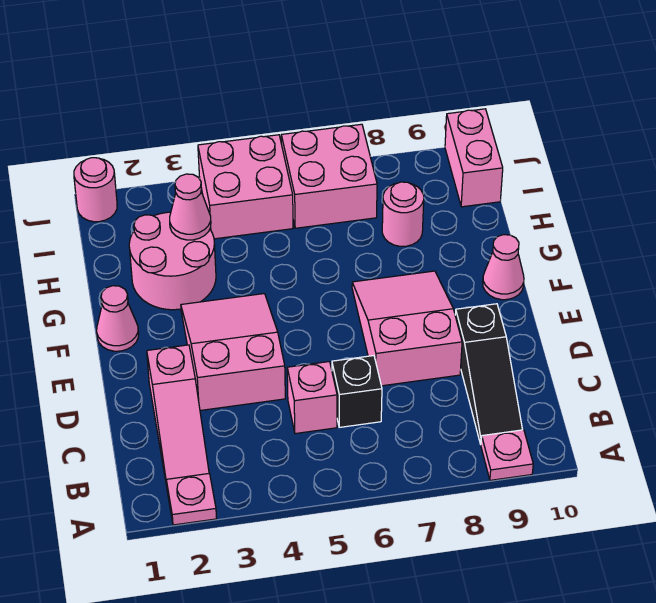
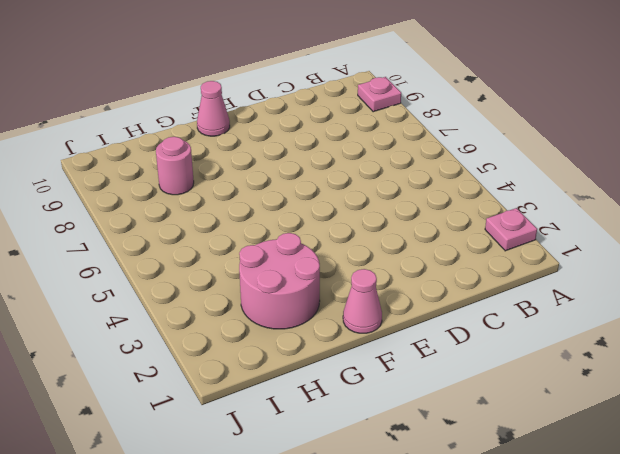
none -> pink slope B2:D2 level 1 top D
none -> black slope B9:D9 level 1 top D
none -> pink brick C5 level 1

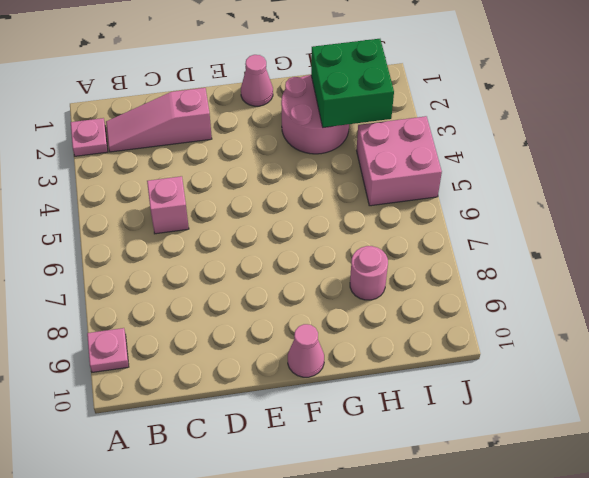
green brick H2:I3 level 2 -> pink cone H3 level 2
none -> black slope B9:D9 level 1 top D
none -> black brick C6 level 1
none -> pink slope D3:F4 level 1 top D

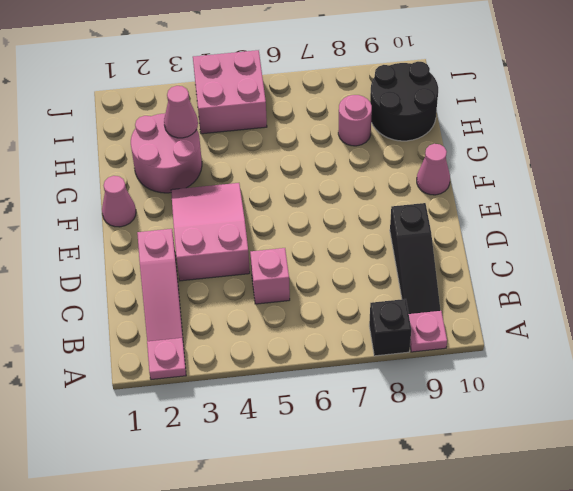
black brick A8 level 1 -> black brick C6 level 1
black round brick H9:I10 level 1 -> pink brick I10:J10 level 1
none -> pink slope D7:F8 level 1 top D
none -> pink brick I6:J7 level 1
none -> pink round brick J1 level 1

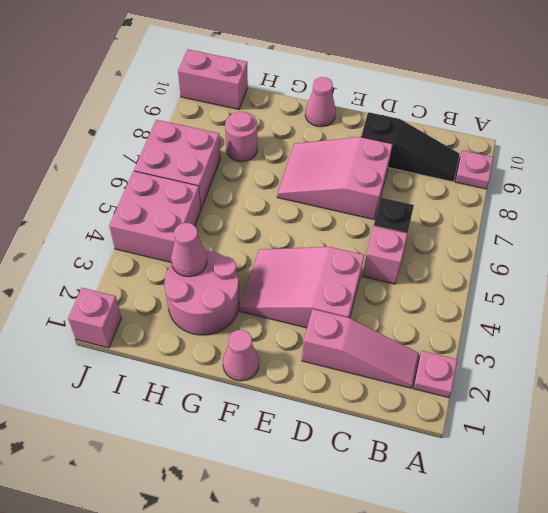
pink brick J1 level 1 -> pink round brick J1 level 1

